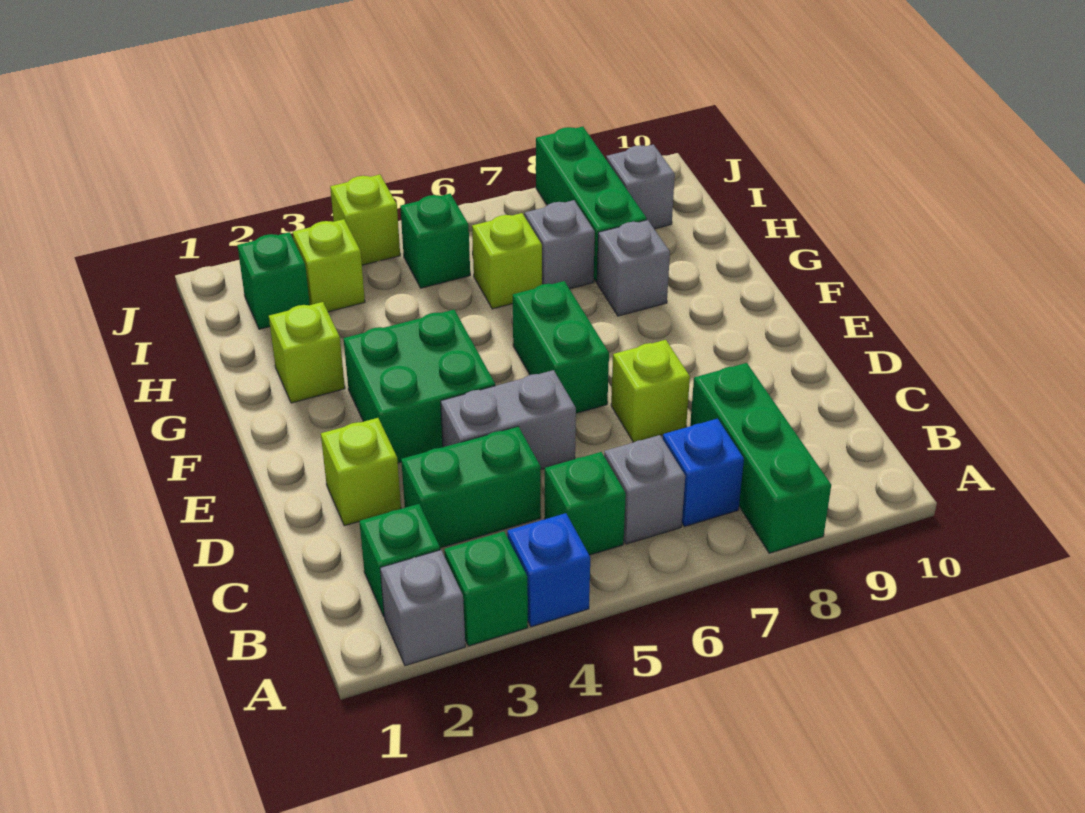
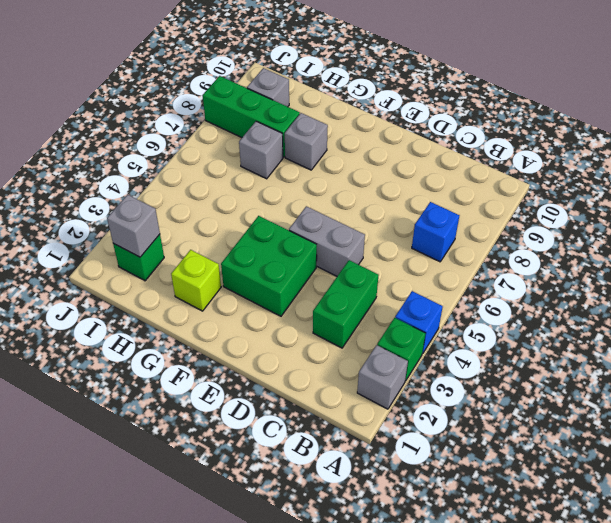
grey brick D5:E5 level 1 -> grey brick D4:D5 level 1
grey brick I2 level 2 -> grey brick B6 level 1
none -> green brick A8:C8 level 1
none -> green brick B2 level 1
none -> green brick B5 level 1

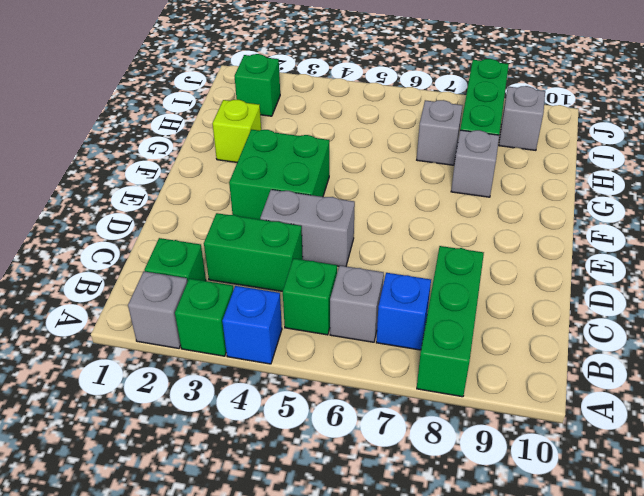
none -> lime brick D2 level 1
none -> lime brick D7 level 1
none -> green brick E6:F6 level 1

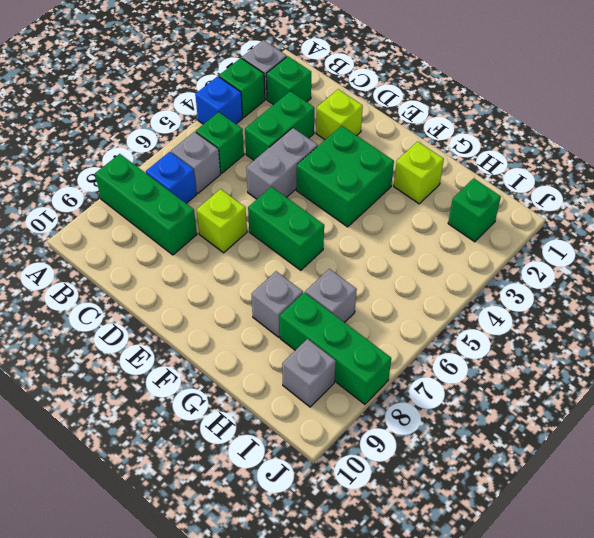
none -> lime brick H6 level 1
none -> lime brick I3 level 1
none -> green brick I5 level 1

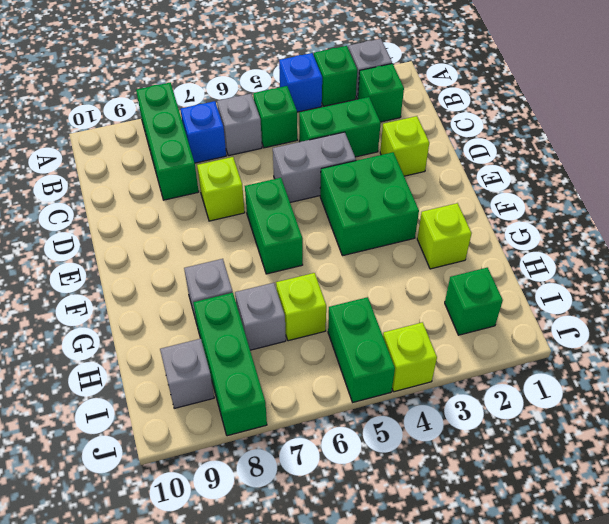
green brick I5:J5 level 1 -> green brick I5 level 1
none -> lime brick I3 level 1

